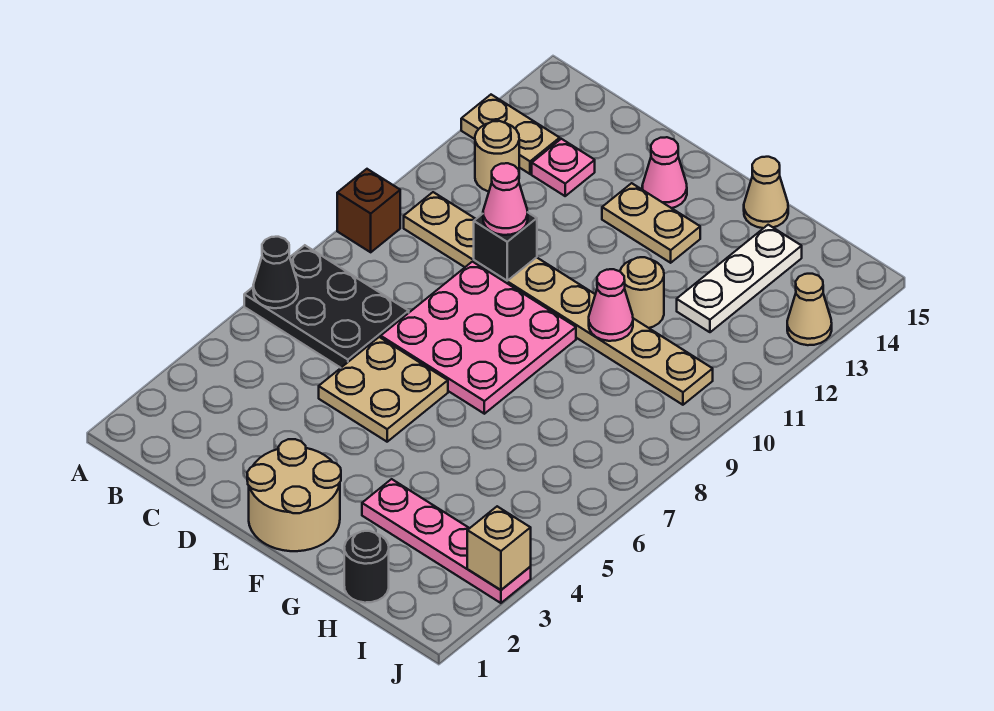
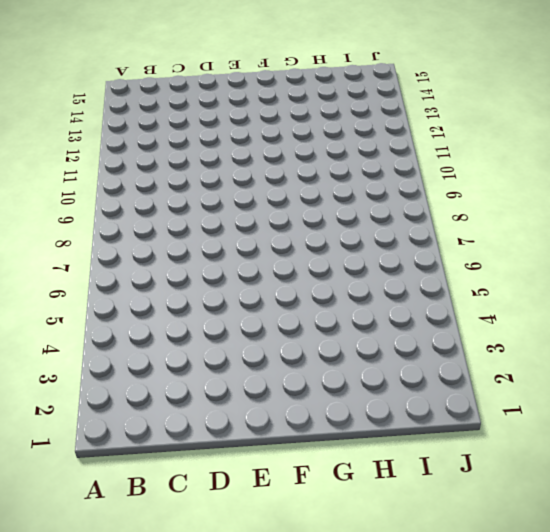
none -> black plate A6:C7 level 1
none -> brown brick A9 level 1
none -> tan plate A13:B13 level 1

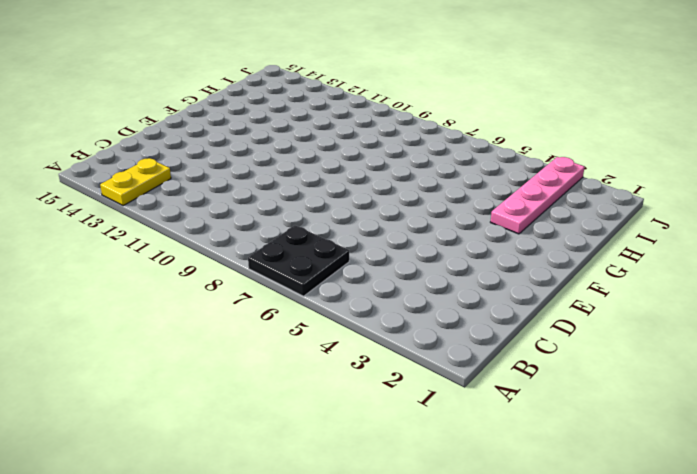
black plate A6:B7 level 1 -> black plate A6:C7 level 1
yellow plate A13:B13 level 1 -> tan plate A13:B13 level 1
none -> brown brick A9 level 1
none -> tan plate B10:I10 level 1
none -> tan round brick B12 level 1

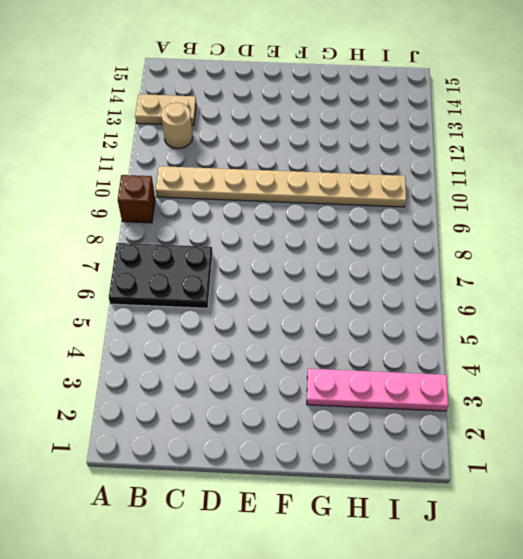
none -> pink plate C13 level 1
none -> tan plate D5:E6 level 1
none -> pink plate D7:F9 level 1

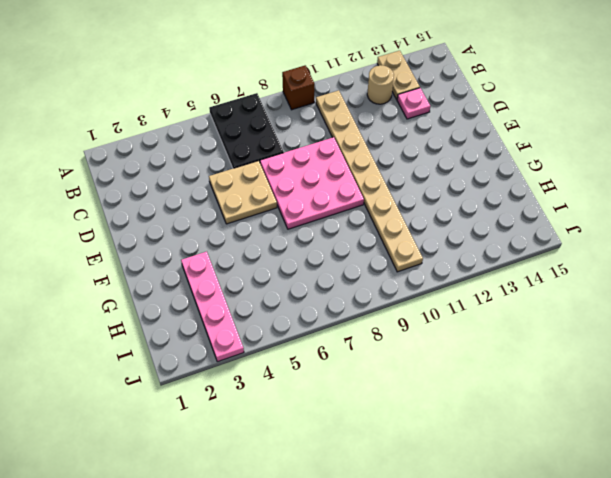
none -> tan round brick E1:F2 level 1
none -> tan plate E13:F13 level 1
none -> pink cone E14 level 1

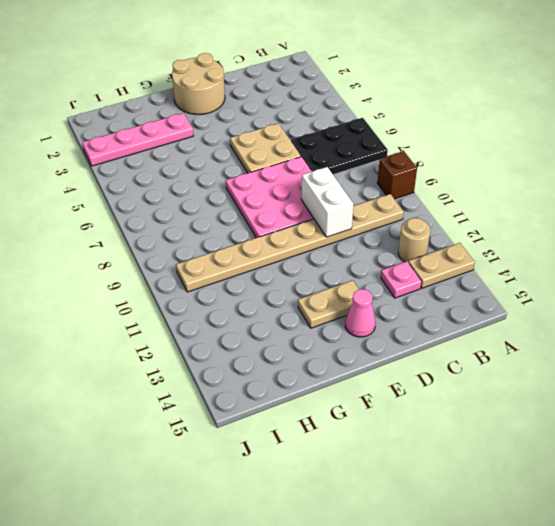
white brick D9:D10 level 2 -> black brick D10 level 2
none -> tan round brick G11 level 1
none -> tan cone G15 level 1
none -> black round brick H1 level 1

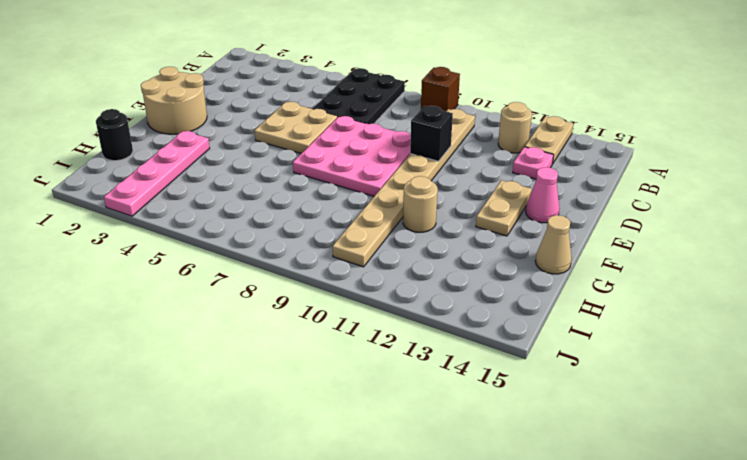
none -> white plate H12:H14 level 1
none -> tan cone J13 level 1
none -> black cone A6 level 2

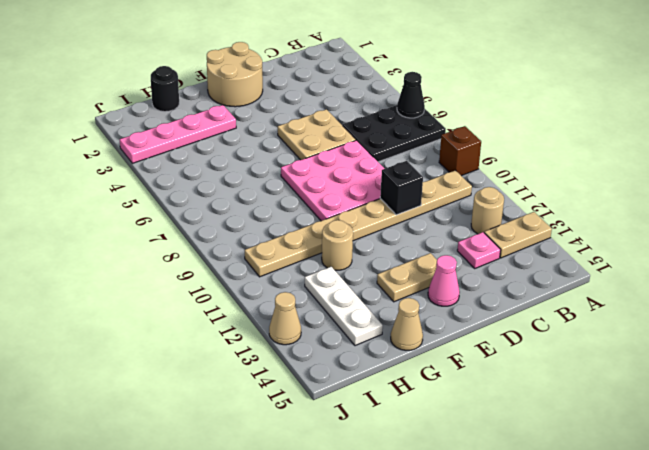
none -> pink cone G10 level 2
none -> tan brick J3 level 2
none -> pink cone D10 level 3

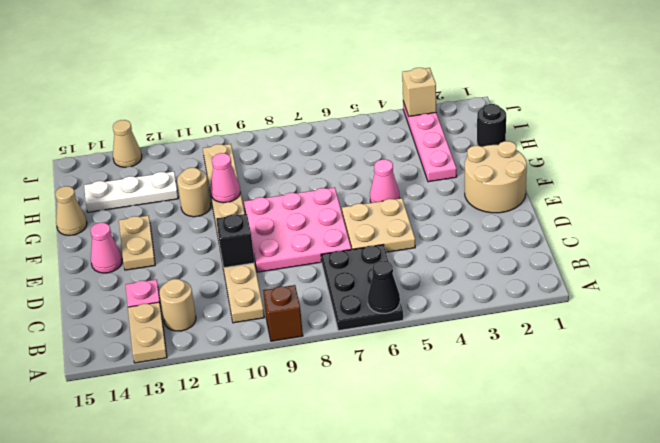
pink cone F5 level 1 -> pink cone D10 level 3

